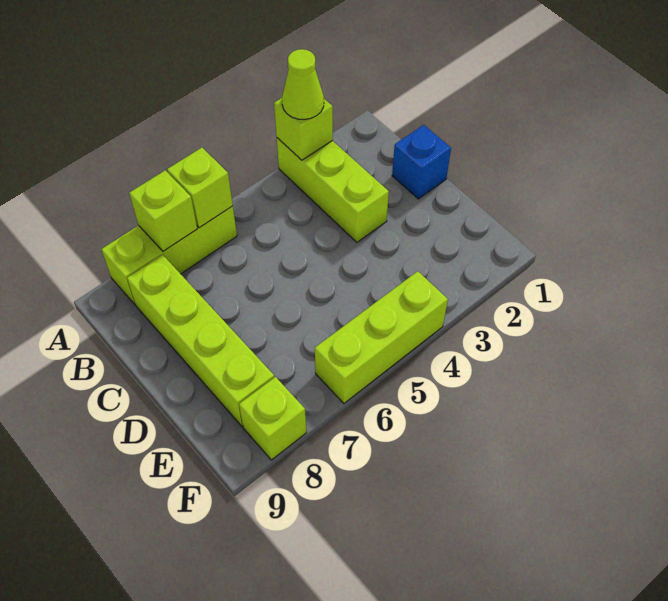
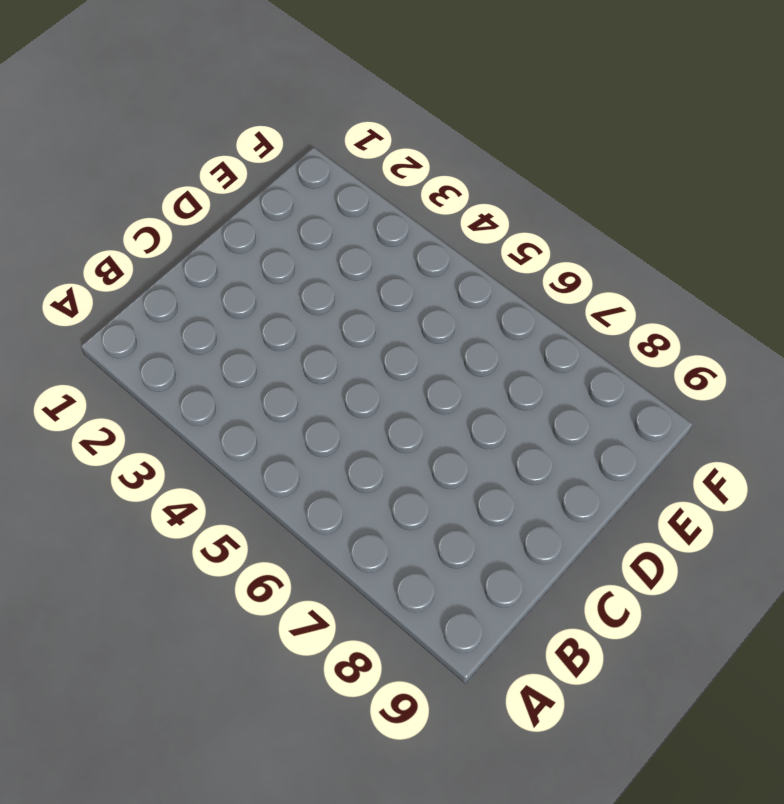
none -> lime brick A3:C3 level 1
none -> lime brick A6:A8 level 1

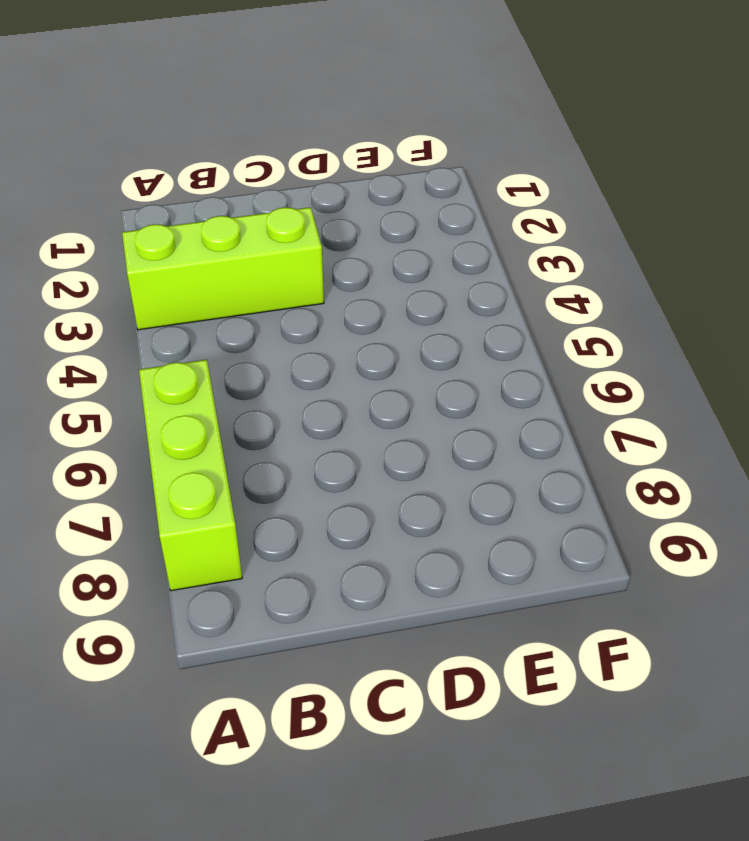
none -> lime brick B8:E8 level 1
none -> blue brick C1 level 1

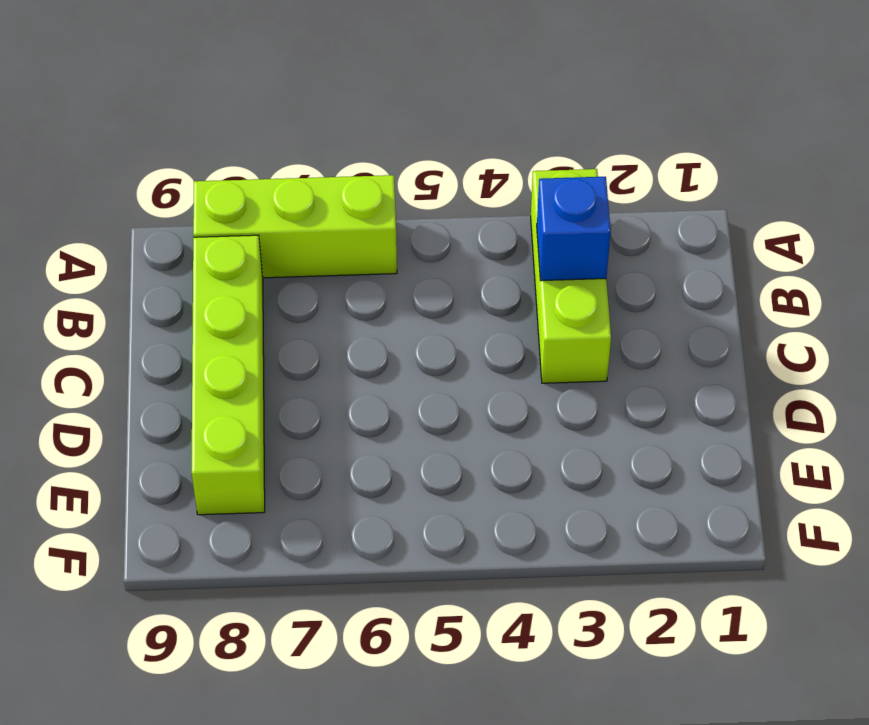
blue brick B3 level 2 -> blue brick C1 level 1
none -> lime brick F4:F6 level 1
none -> lime brick F8 level 1

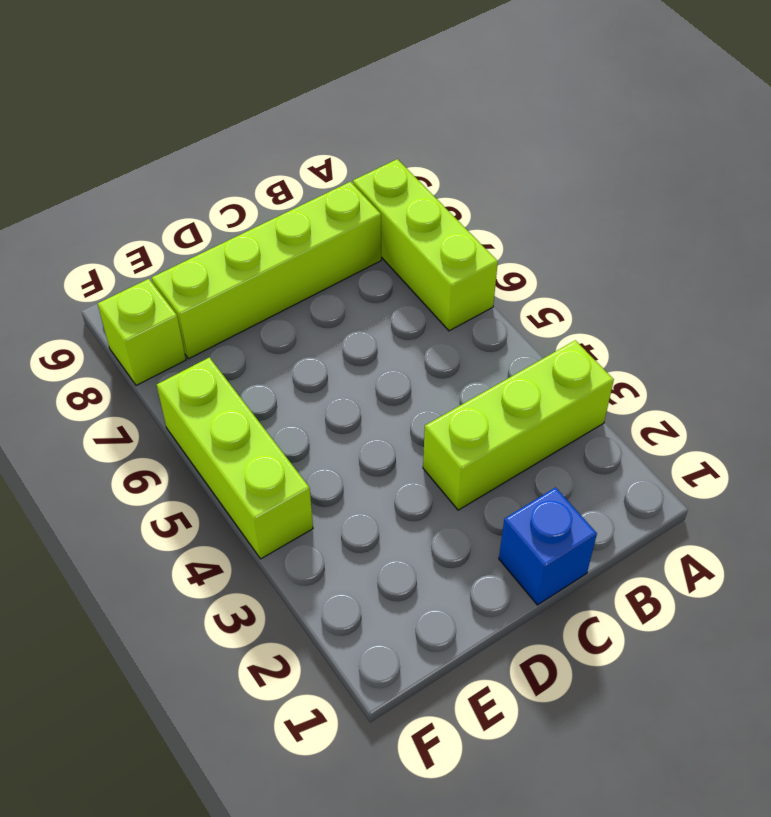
none -> lime brick A3 level 2
none -> lime brick A6 level 2

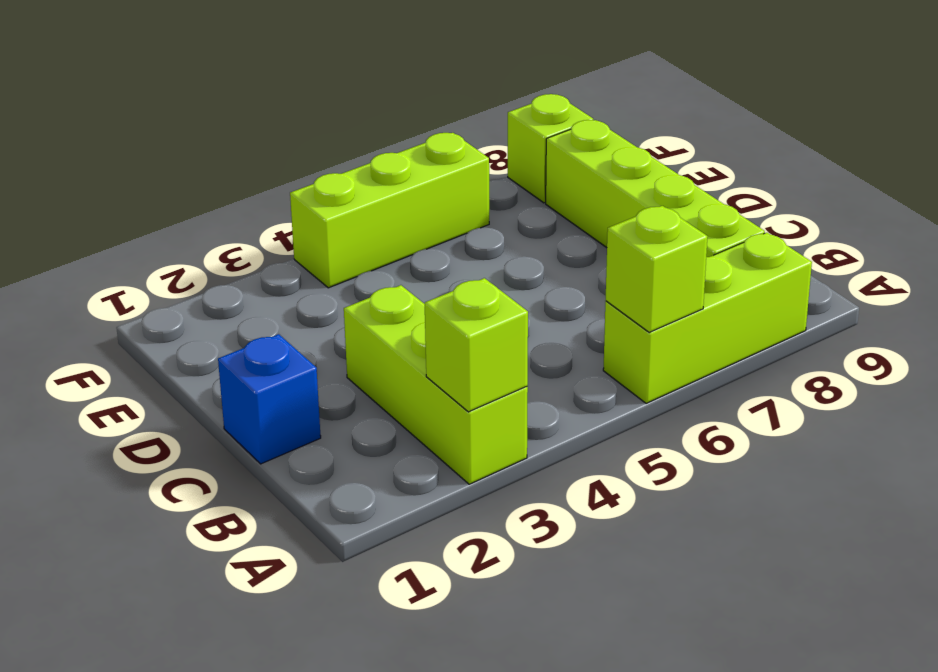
none -> lime brick A7 level 2
none -> lime cone A3 level 3

